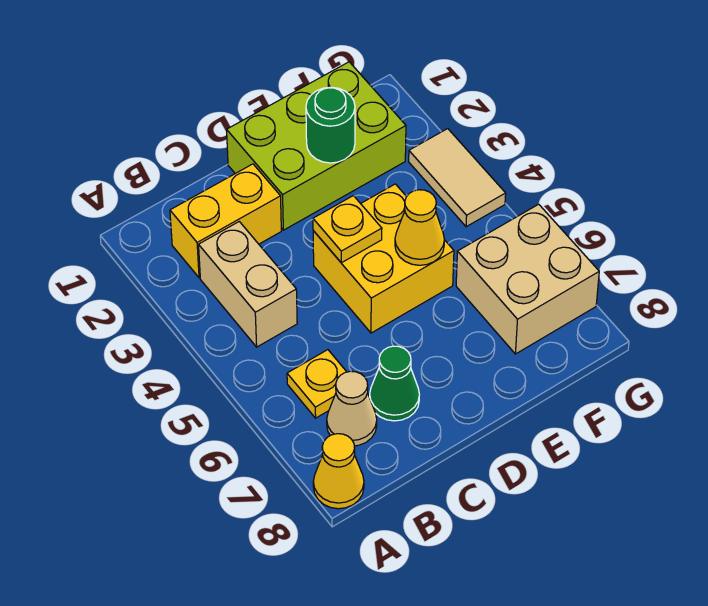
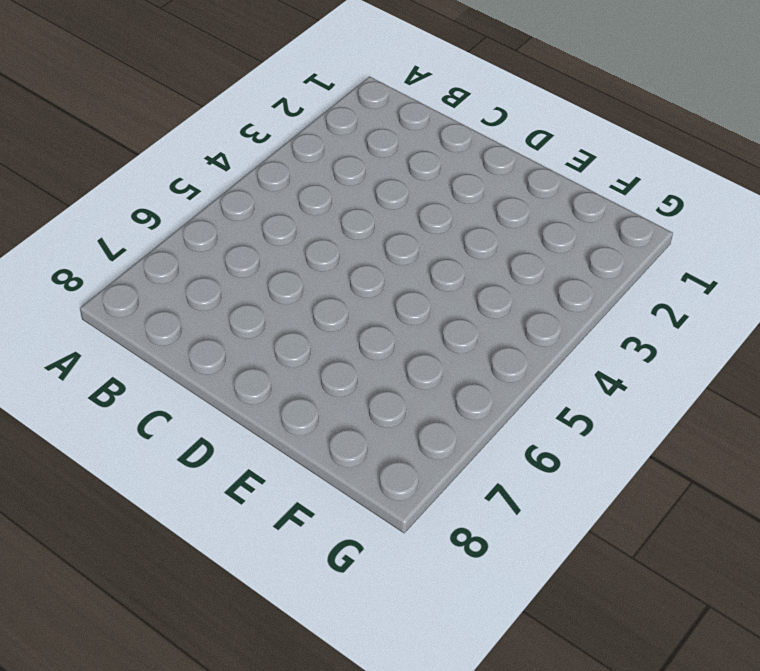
none -> yellow cone A8 level 1
none -> yellow brick B2:C2 level 1
none -> tan brick B3:B4 level 1

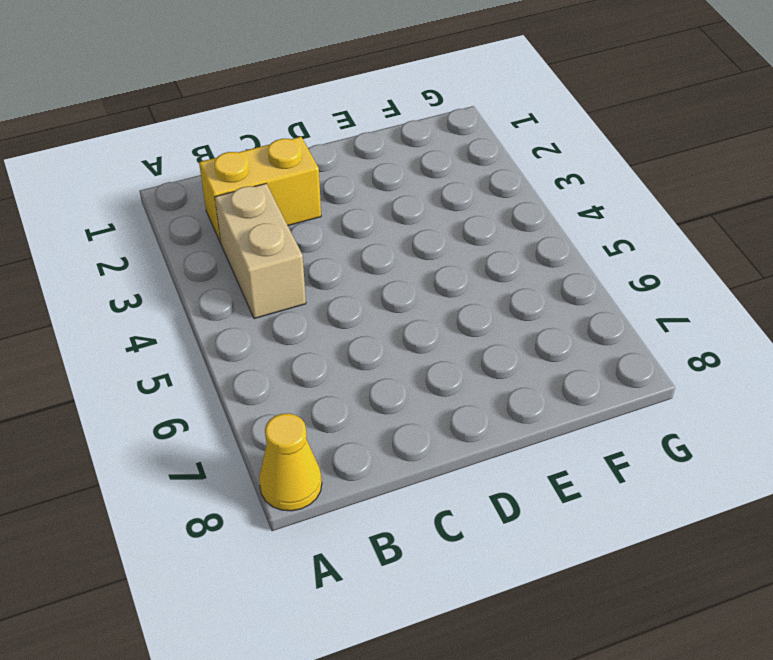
none -> yellow plate B6 level 1
none -> tan cone B7 level 1
none -> green cone C7 level 1

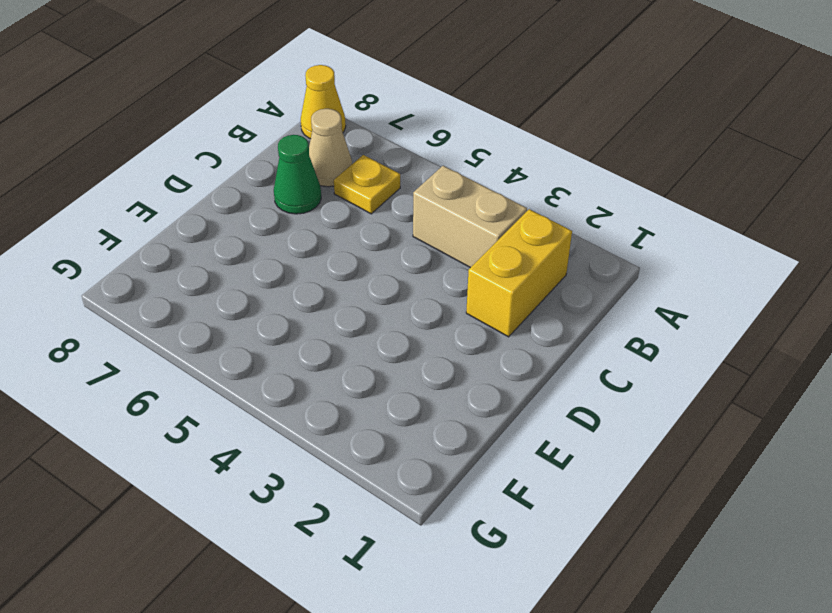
none -> lime brick D1:F2 level 1
none -> yellow brick D4:E5 level 1
none -> tan brick F6:G7 level 1

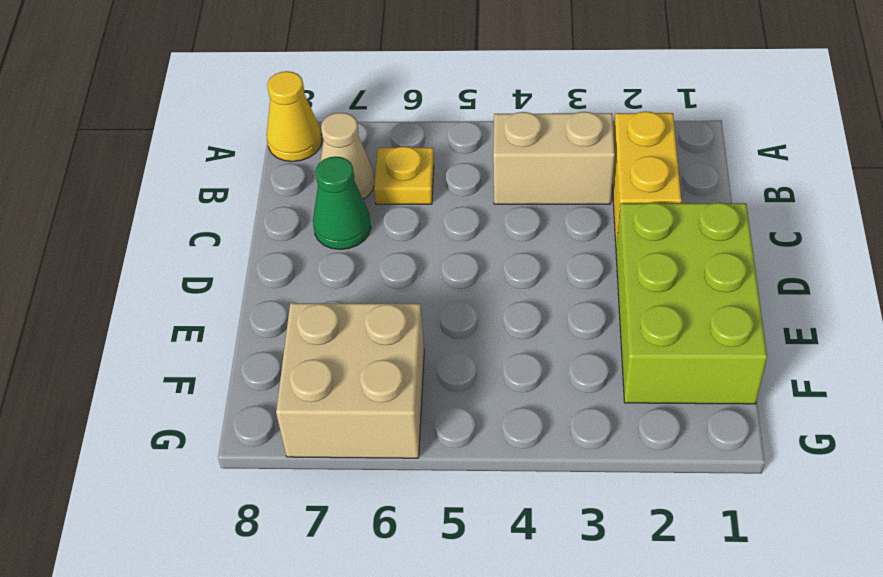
none -> yellow brick D4:E5 level 1
none -> tan tile G3:G4 level 1
none -> yellow plate D4 level 2

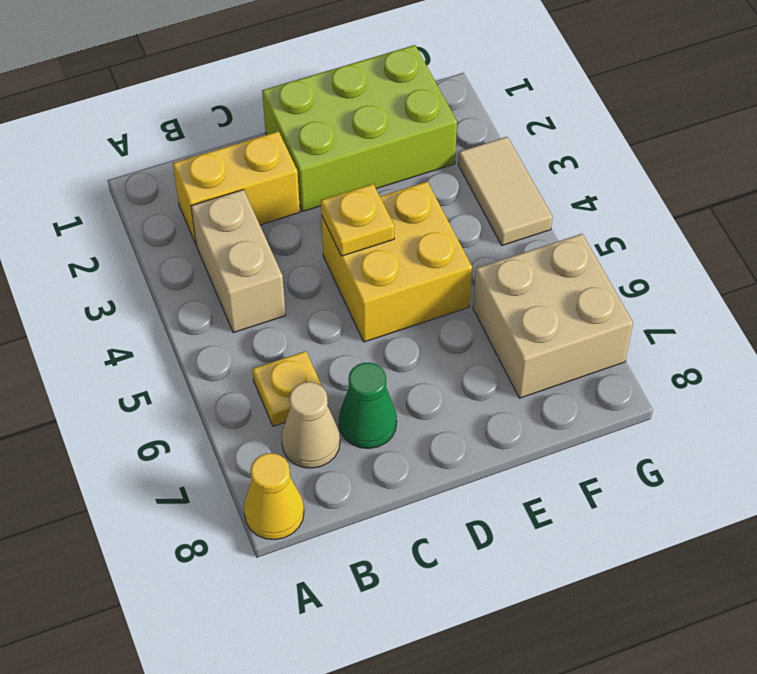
none -> green round brick E2 level 2
none -> yellow cone E5 level 2

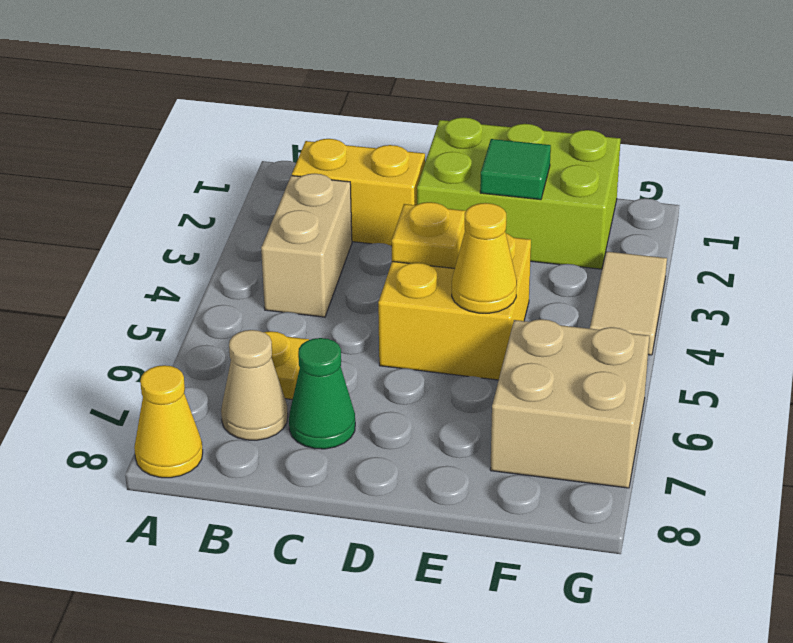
green tile E2 level 2 -> green round brick E2 level 2

